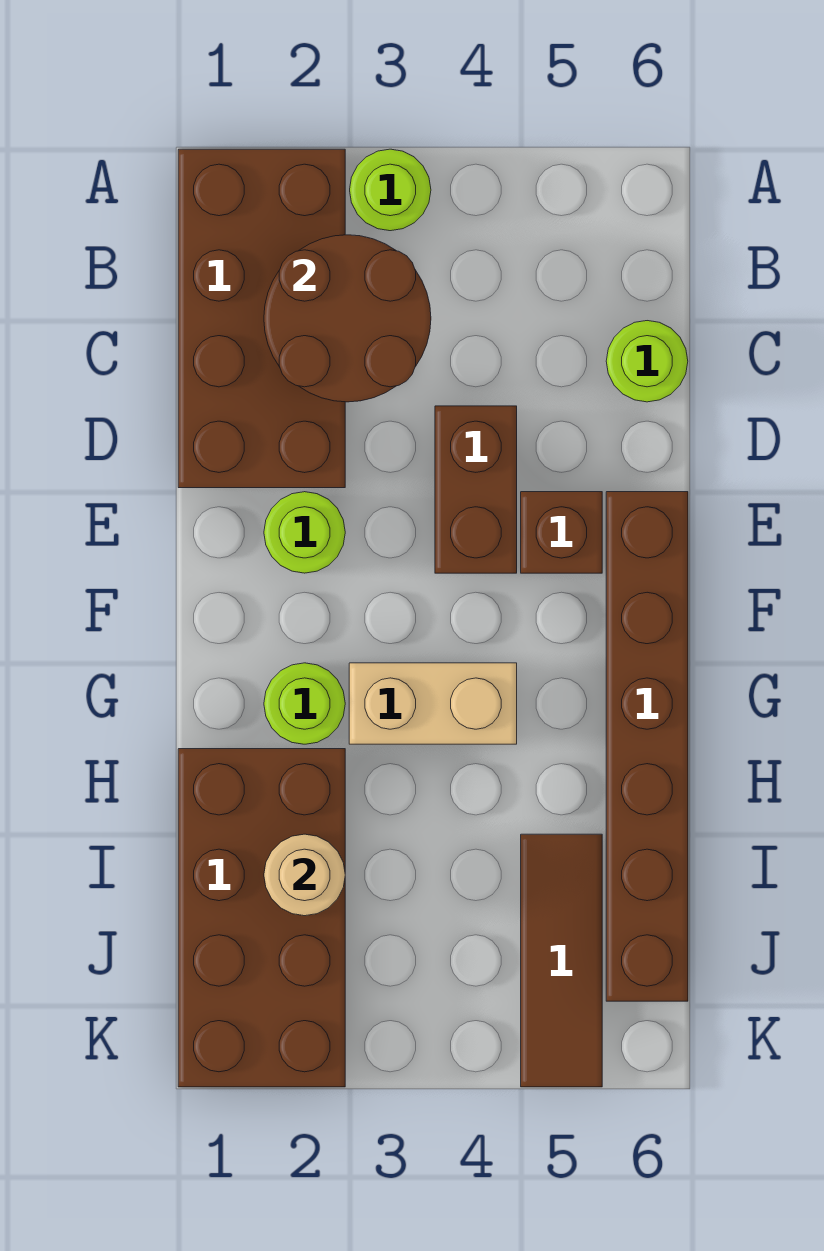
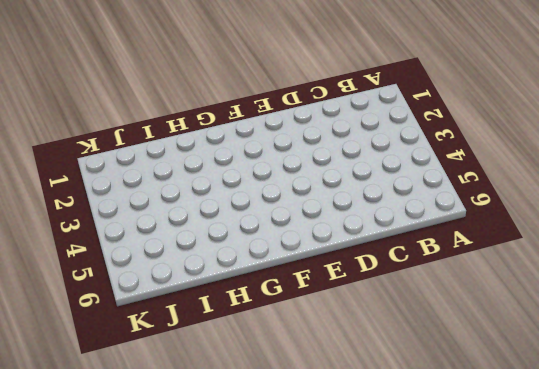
none -> brown brick A1:D2 level 1
none -> lime round brick A3 level 1
none -> lime round brick C6 level 1

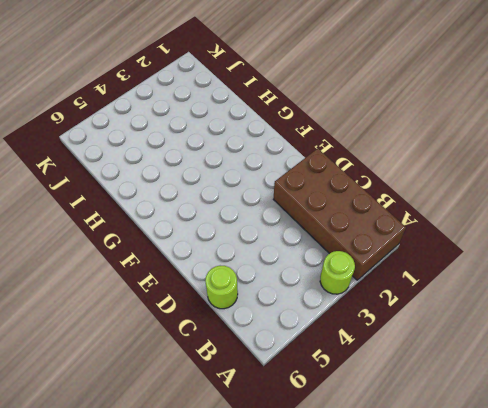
none -> brown brick D4:E4 level 1
none -> lime round brick E2 level 1
none -> brown brick E5 level 1

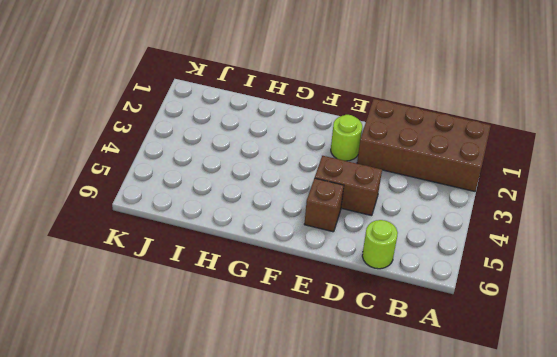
none -> lime round brick A3 level 1
none -> brown brick E6:J6 level 1
none -> lime round brick G2 level 1

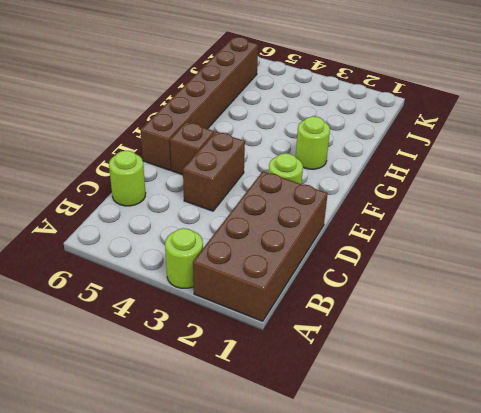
none -> tan brick G3:G4 level 1
none -> brown brick H1:K2 level 1
none -> brown tile I5:K5 level 1

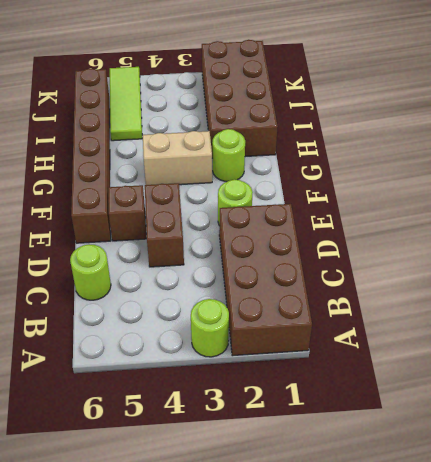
lime tile I5:K5 level 1 -> brown tile I5:K5 level 1
none -> brown round brick B2:C3 level 2
none -> tan round brick I2 level 2

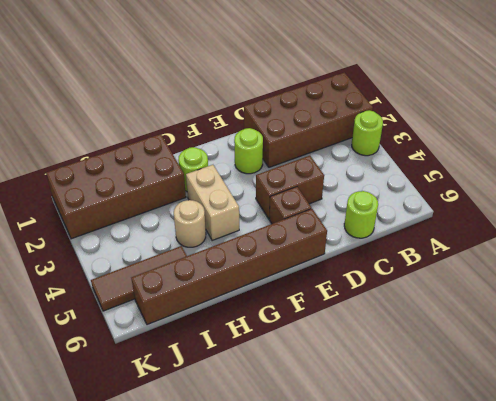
tan round brick H4 level 1 -> tan round brick I2 level 2
none -> brown round brick B2:C3 level 2

